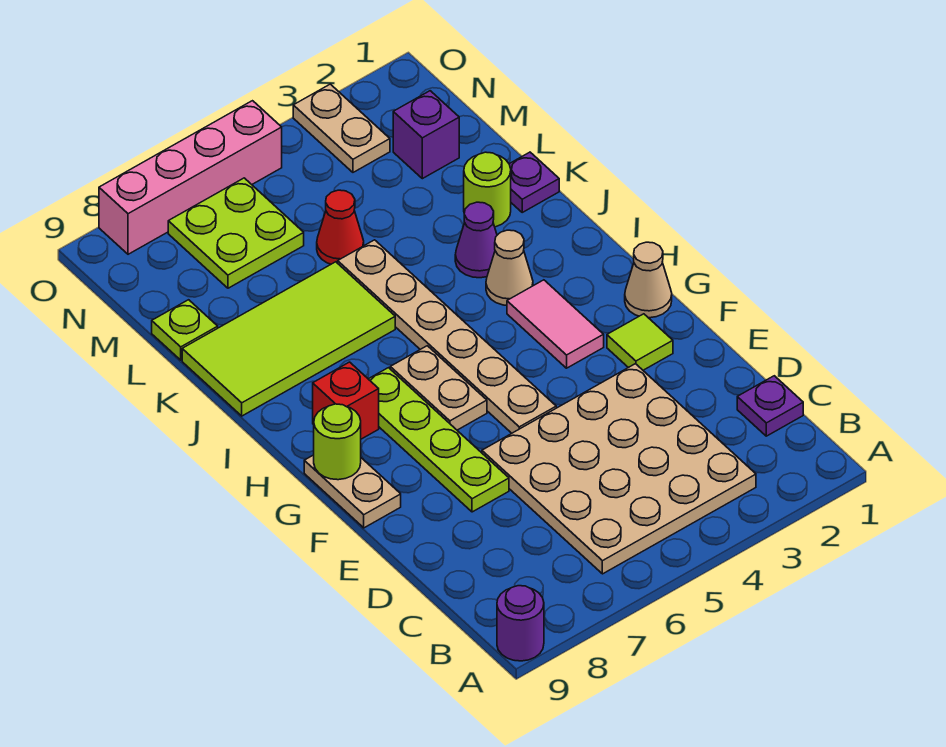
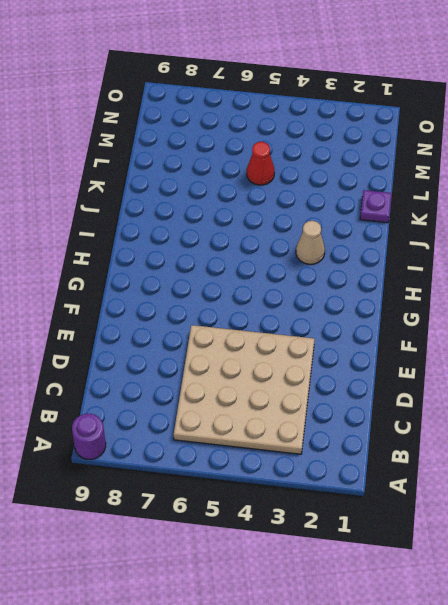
none -> purple plate C1 level 1
none -> lime plate E7:H7 level 1
none -> lime tile F2 level 1

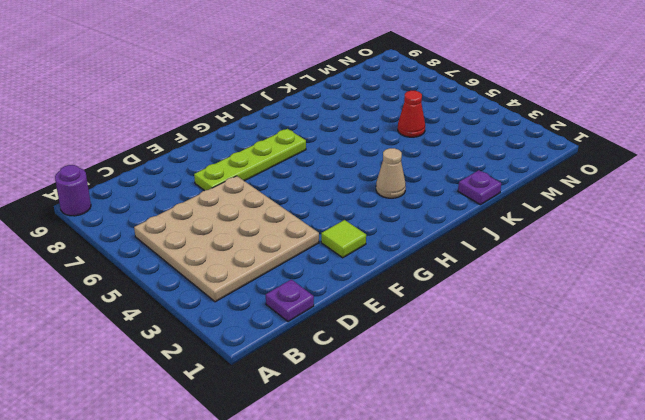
none -> tan plate F5:K5 level 1
none -> tan plate F9:G9 level 1
none -> tan cone G1 level 1

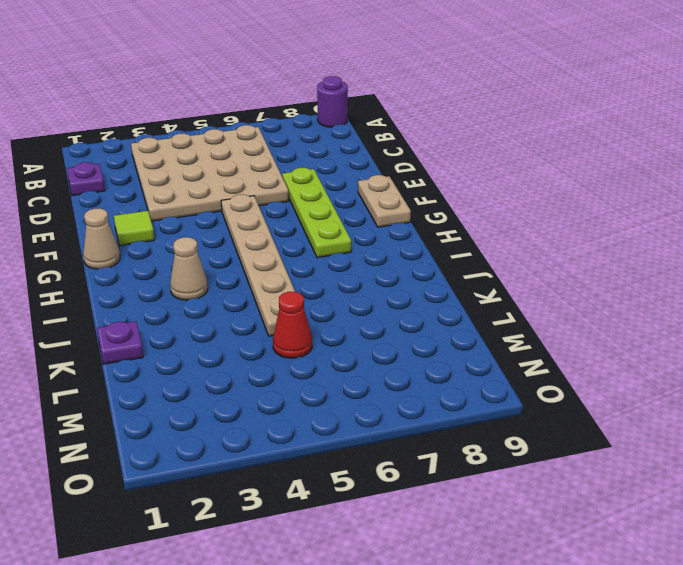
none -> pink tile G3:H3 level 1
none -> tan plate G6:H6 level 1
none -> red brick H8 level 1

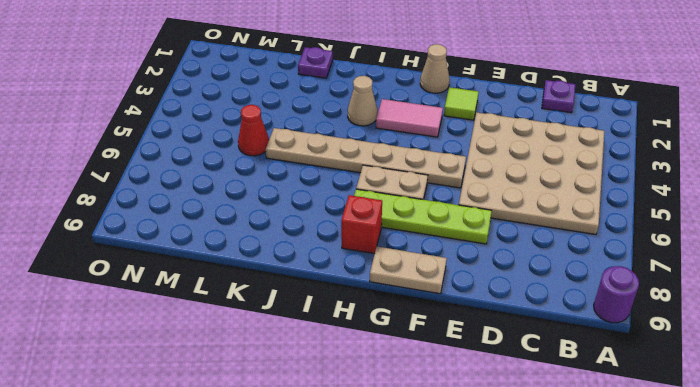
none -> purple cone J3 level 1
none -> lime tile J6:K9 level 1
none -> lime round brick K2 level 1

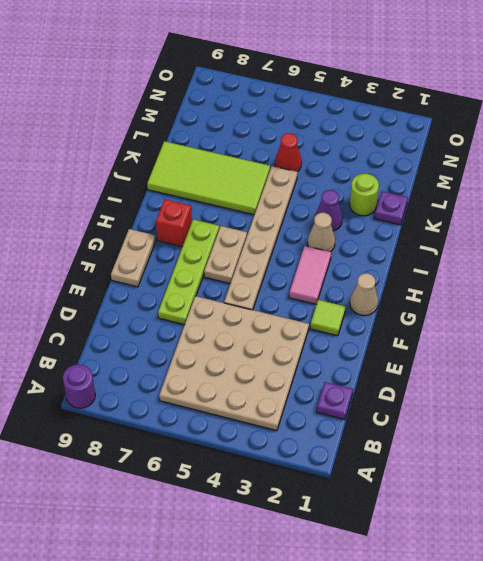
none -> lime plate L9 level 1
none -> purple brick M2 level 1
none -> lime plate M6:N7 level 1

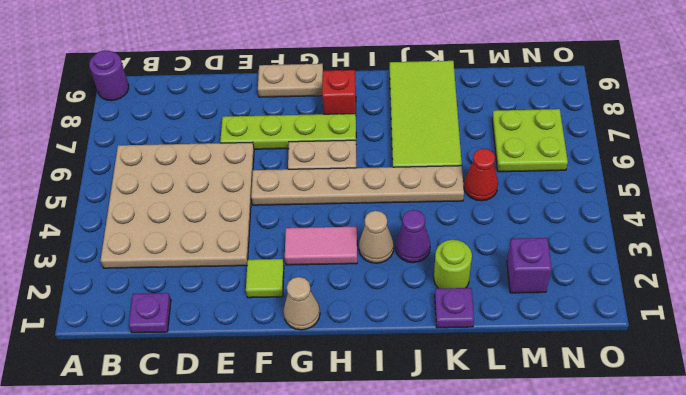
none -> lime plate L9 level 1
none -> tan plate N3:O3 level 1
none -> pink brick O5:O8 level 1

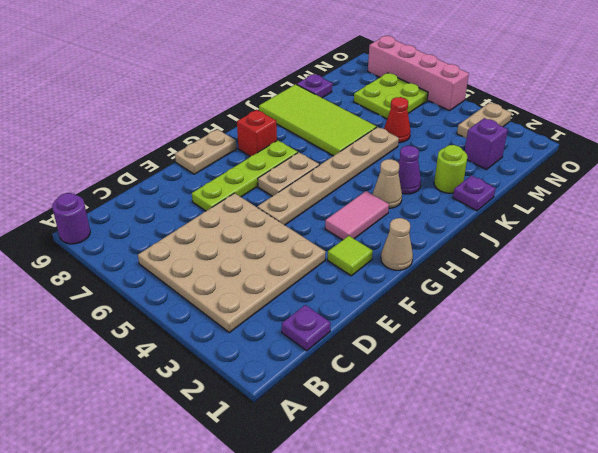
purple plate L9 level 1 -> lime plate L9 level 1
none -> lime round brick G9 level 2

